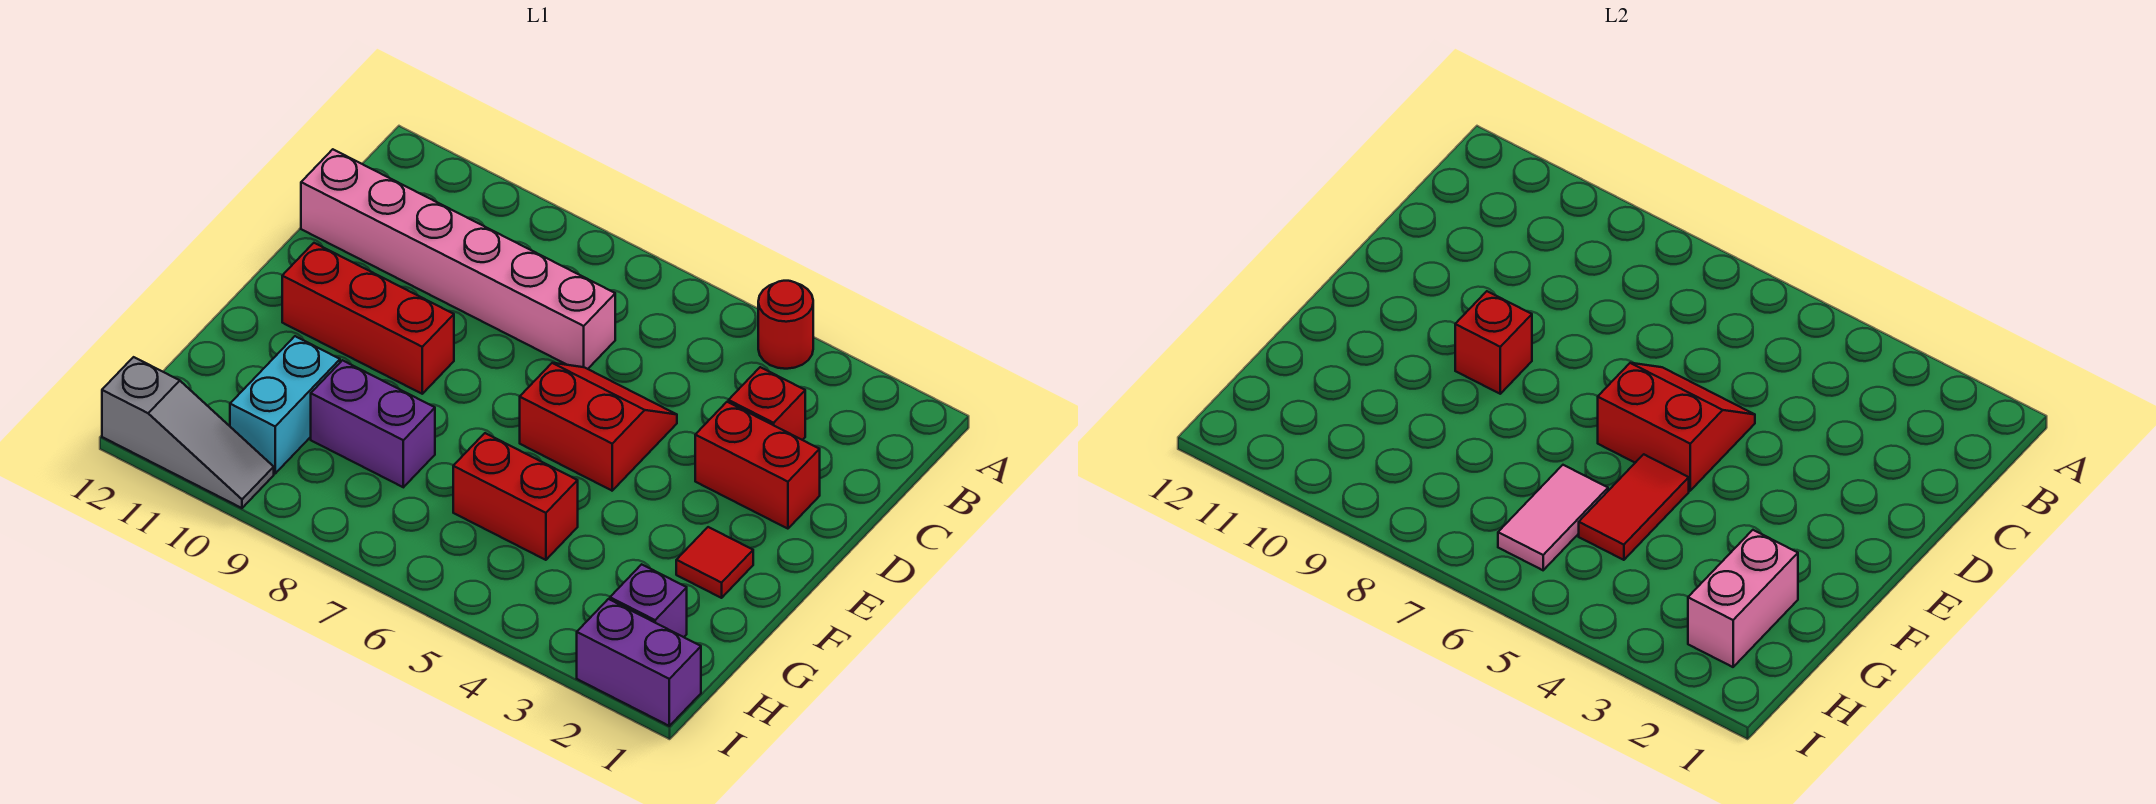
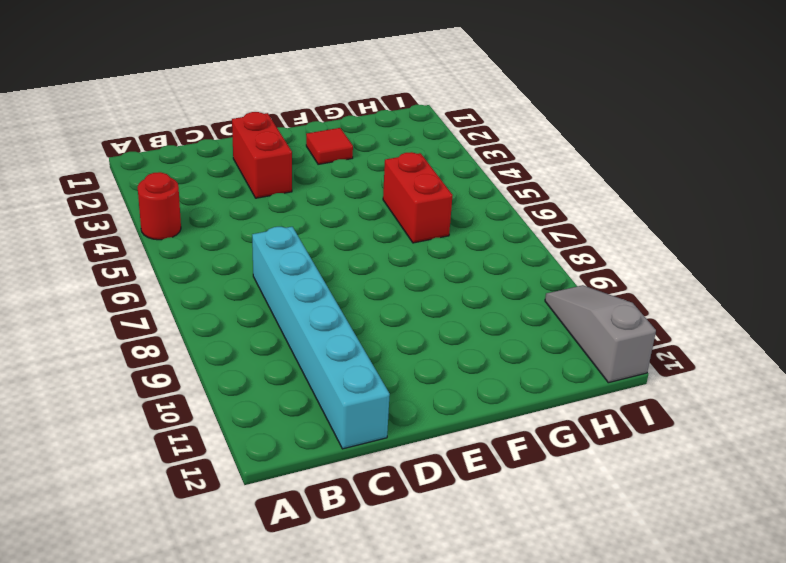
cyan brick C7:C12 level 1 -> pink brick C7:C12 level 1
none -> red brick C3 level 1
none -> red slope D5:E6 level 1 top E
none -> red brick E9:E11 level 1

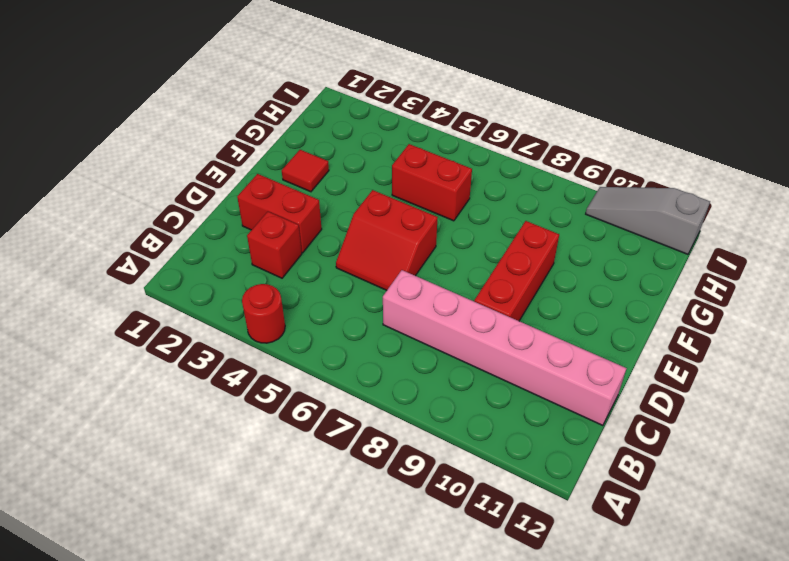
red brick D9:F9 level 1 -> red brick E9:E11 level 1
none -> purple brick G8:G9 level 1
none -> cyan brick G10:H10 level 1
none -> purple brick H2 level 1

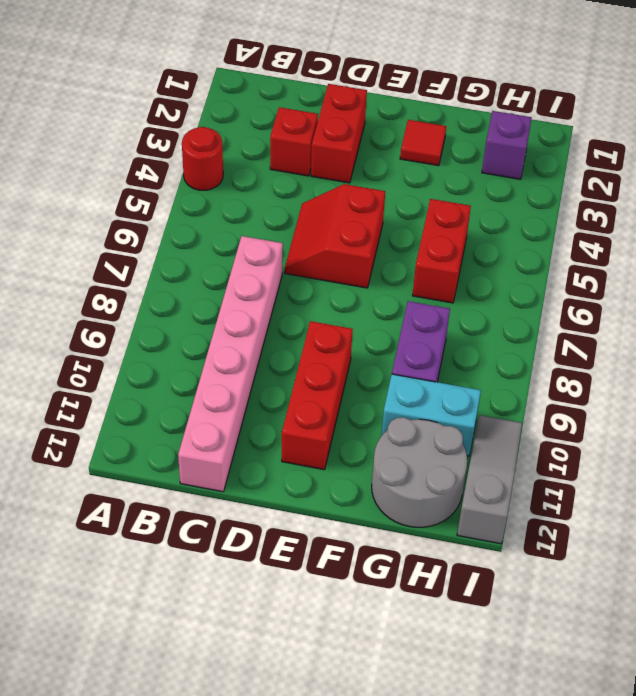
grey round brick G11:H12 level 1 -> none
none -> purple brick I1:I2 level 1
none -> red slope D5:E6 level 2 top E
none -> red brick E9 level 2

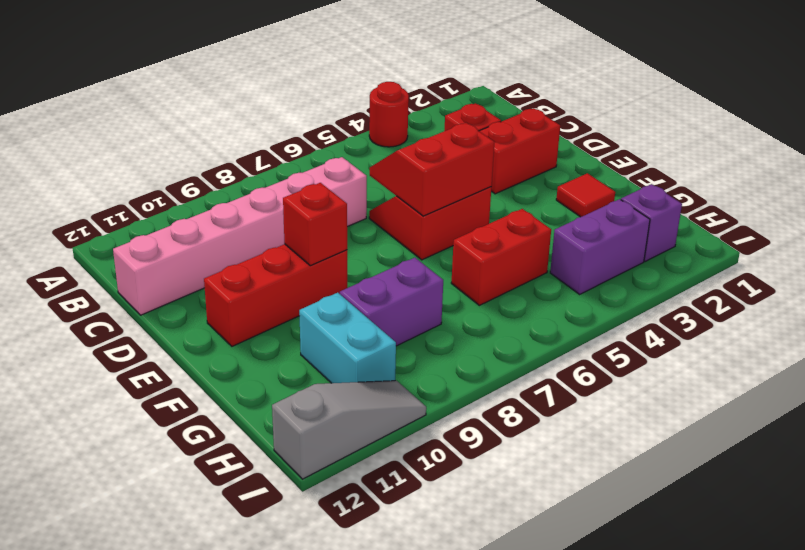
purple brick H3:H4 level 1 -> purple brick I1:I2 level 1
none -> red tile F5:G5 level 2
none -> pink brick G2:H2 level 2
none -> pink tile G6:H6 level 2

